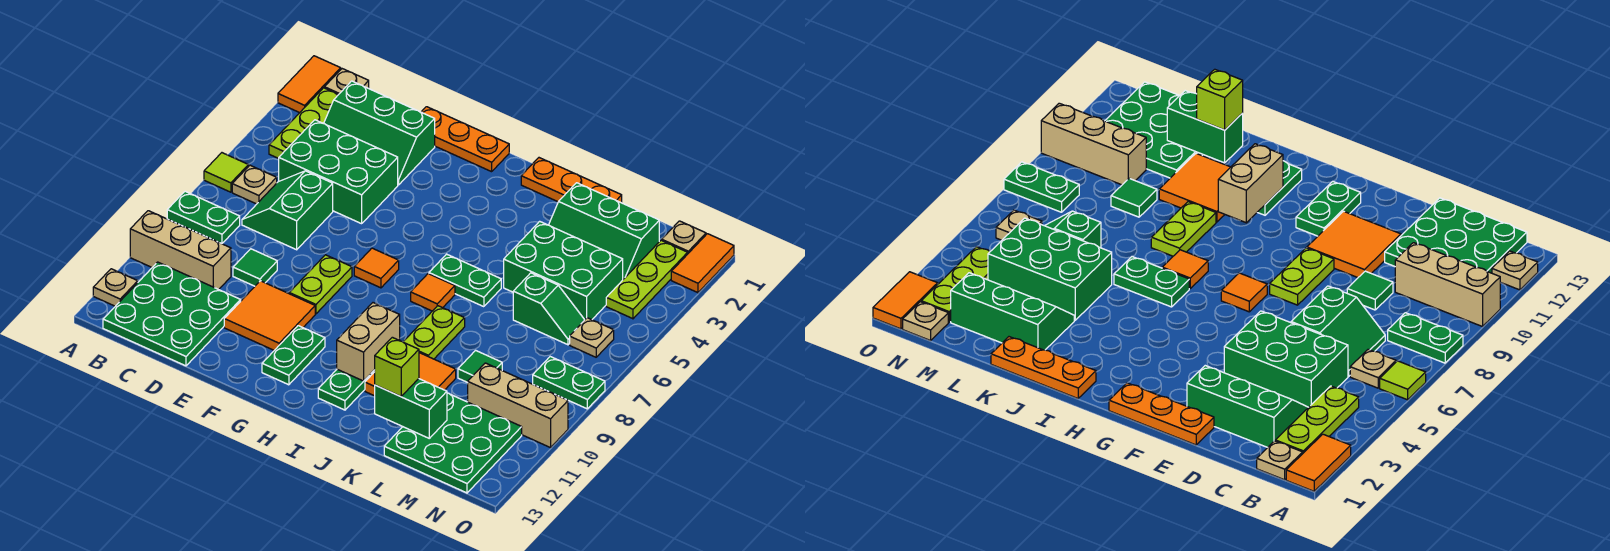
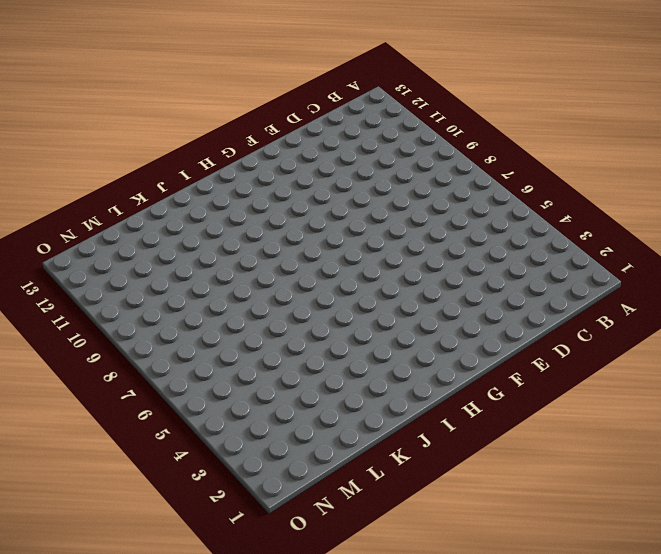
none -> orange tile A1:A2 level 1
none -> lime tile A6 level 1
none -> green plate A8:B8 level 1
none -> tan brick A10:C10 level 1

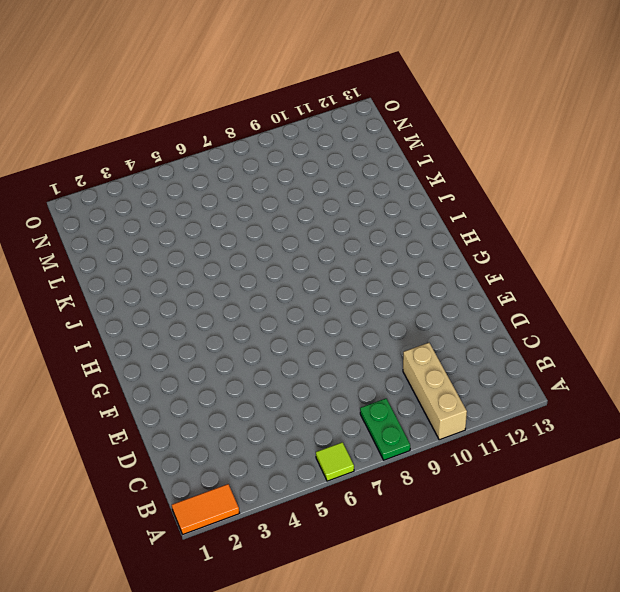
none -> tan plate A12 level 1
none -> tan plate B1 level 1
none -> lime plate B2:B4 level 1
none -> tan plate B6 level 1

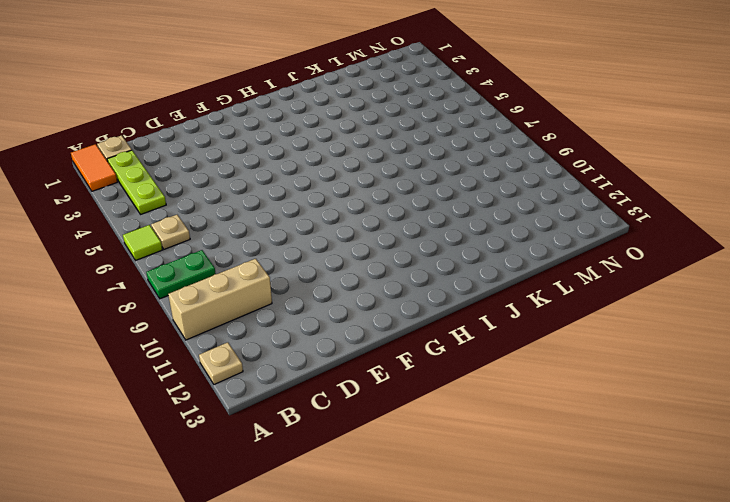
none -> green plate B11:D13 level 1
none -> green slope C2:E3 level 1 top 2
none -> green brick C4:E5 level 1
none -> green slope C6:D7 level 1 top D

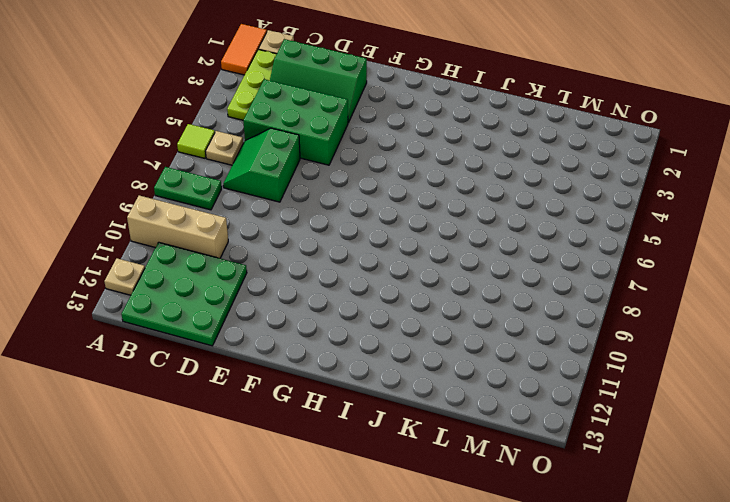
none -> green tile D9 level 1
none -> orange plate E1:G1 level 1
none -> orange tile E10:F11 level 1
none -> lime plate F8:F9 level 1

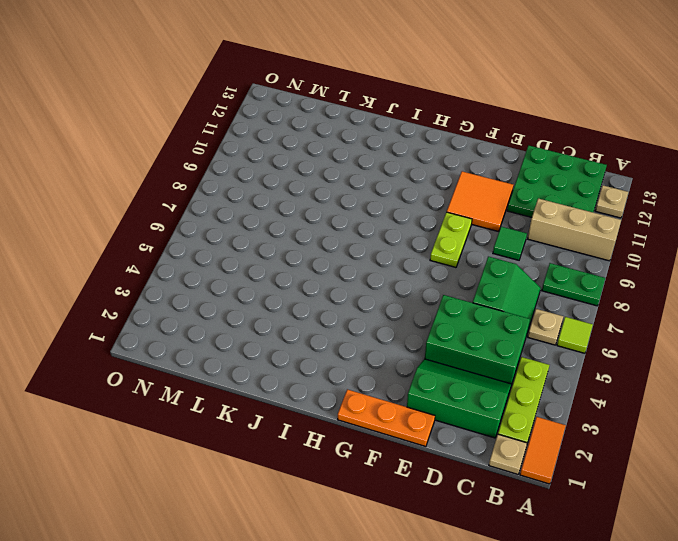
none -> orange tile G7 level 1
none -> green plate G11:G12 level 1
none -> orange plate I1:K1 level 1
none -> green plate I6:J6 level 1

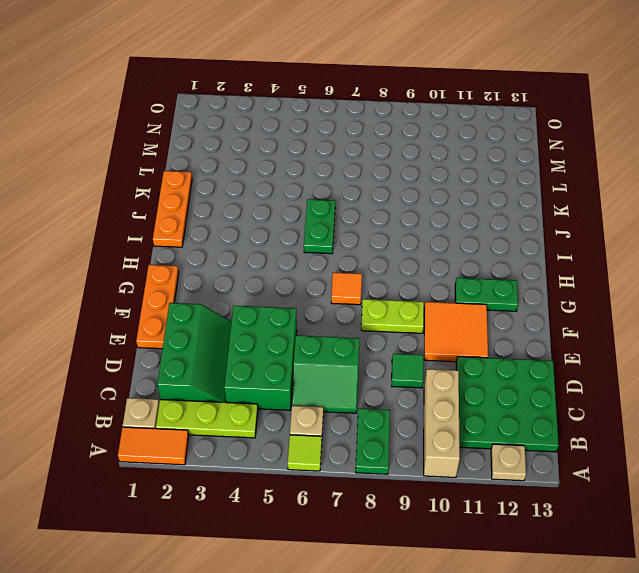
none -> orange tile I7 level 1
none -> green plate I11:I12 level 1
none -> lime plate J8:J9 level 1
none -> orange tile J10:K11 level 1

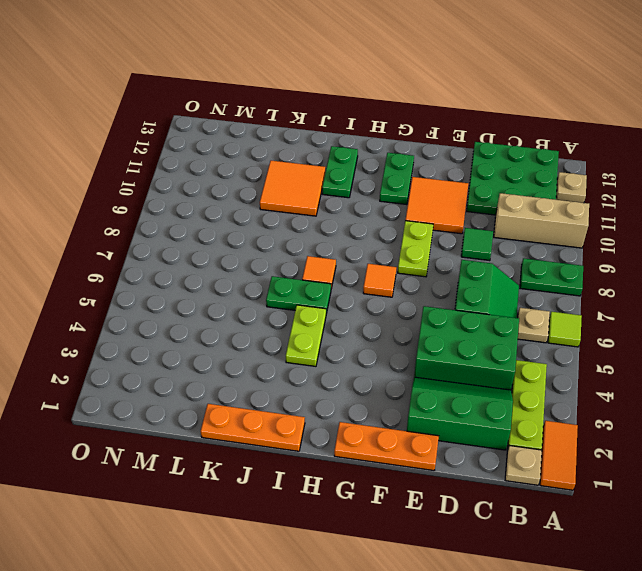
lime plate I4:I5 level 1 -> lime plate J8:J9 level 1
none -> green slope K2:M3 level 1 top 2
none -> green brick K4:M5 level 1
none -> green slope L6:M6 level 1 top L
none -> green tile L9 level 1

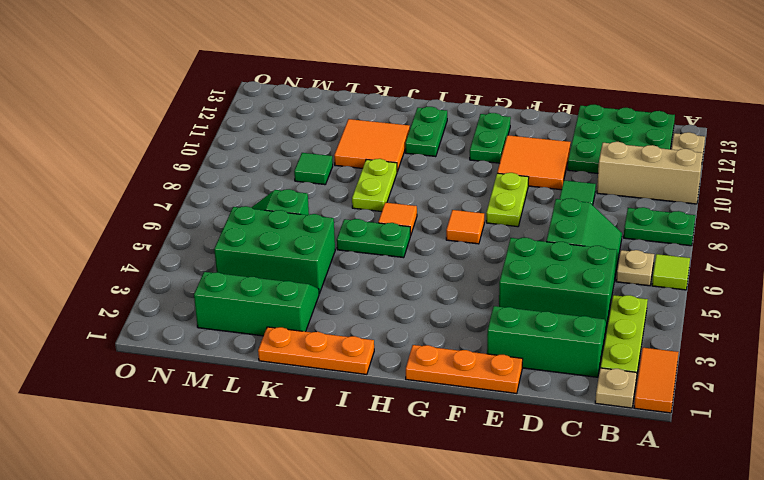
none -> green plate L11:N13 level 1
none -> tan brick M10:O10 level 1
none -> tan plate N1 level 1
none -> lime plate N2:N4 level 1

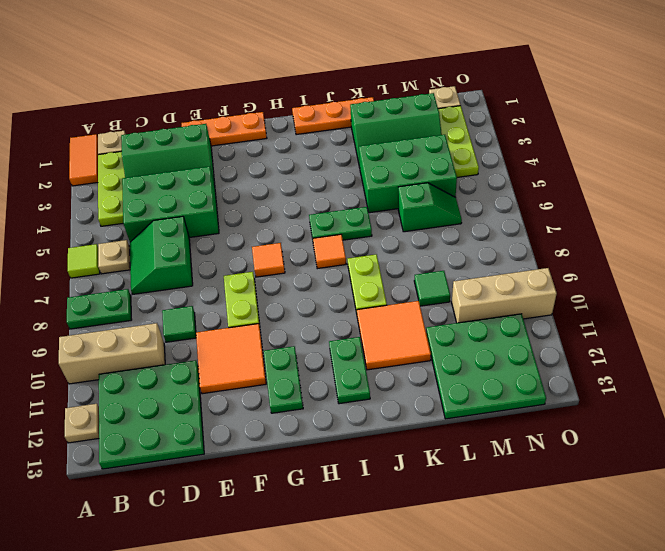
none -> tan plate N6 level 1
none -> green plate N8:O8 level 1
none -> orange tile O1:O2 level 1
none -> tan brick I10:I11 level 2

